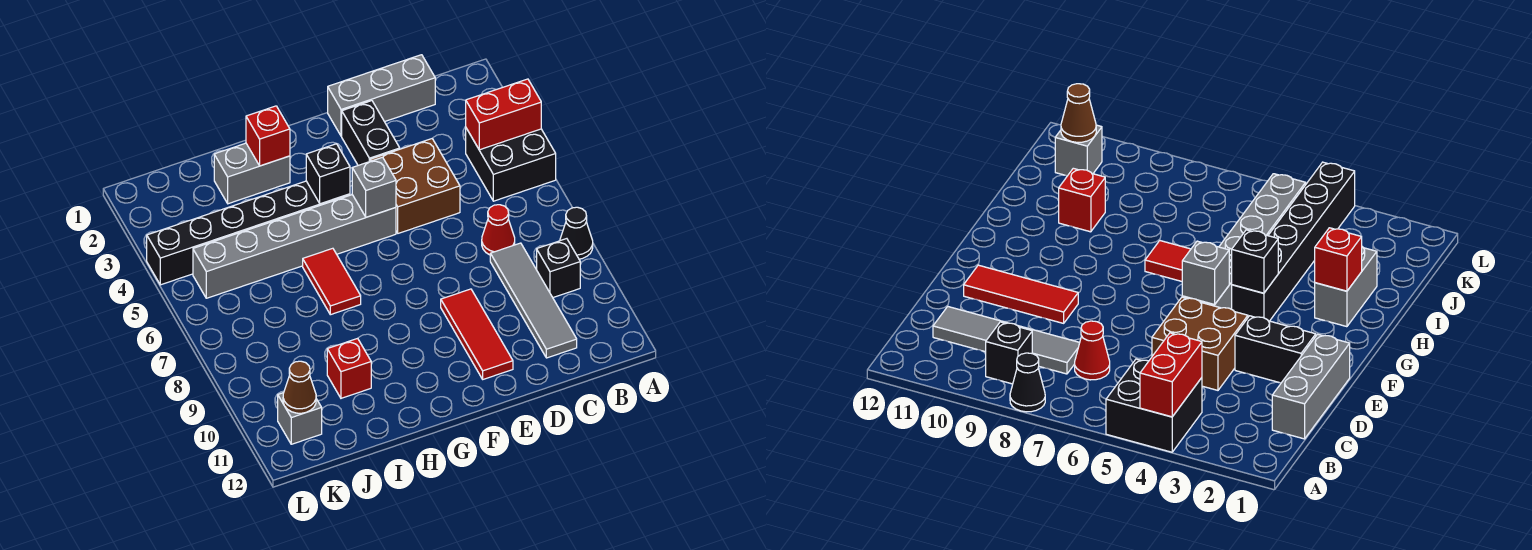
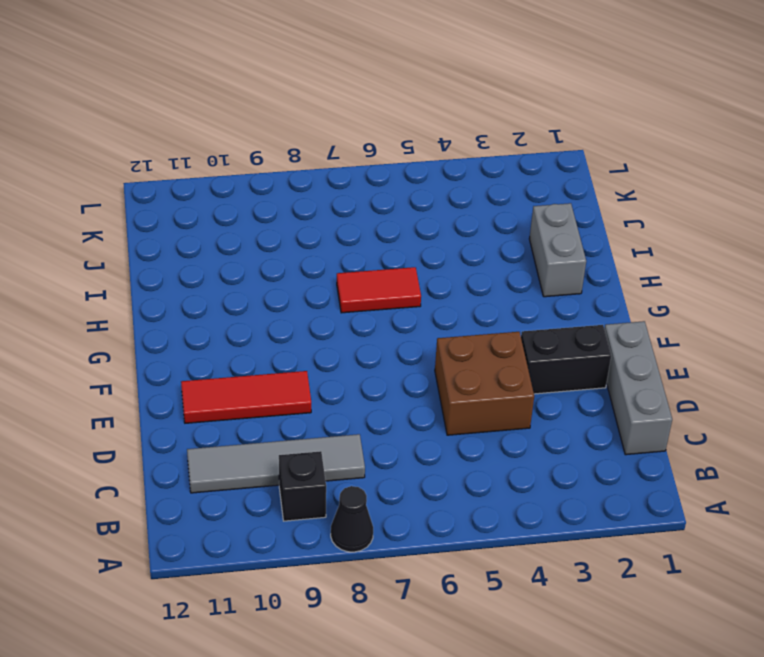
none -> black brick A4:B5 level 1
none -> red cone C7 level 1
none -> grey brick F5:K5 level 1

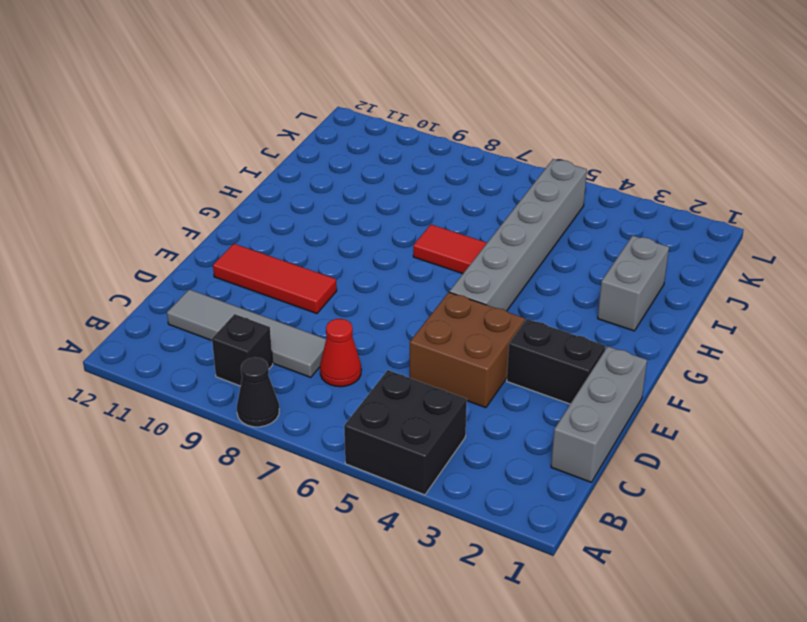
none -> black brick G4:L4 level 1
none -> red brick I10 level 1
none -> grey brick K11 level 1

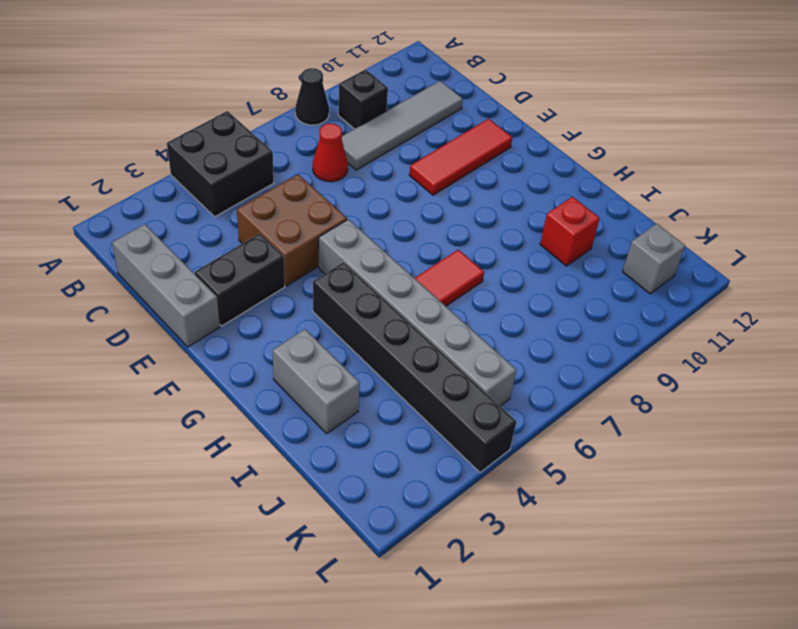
none -> red brick A4:B4 level 2
none -> grey brick F5 level 2
none -> black brick G4 level 2

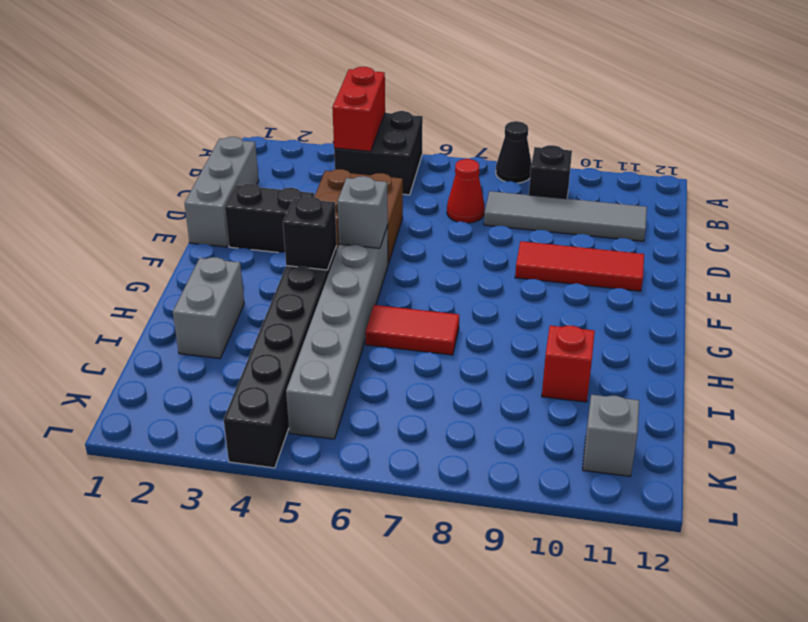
none -> red brick H2 level 2
none -> brown cone K11 level 2

